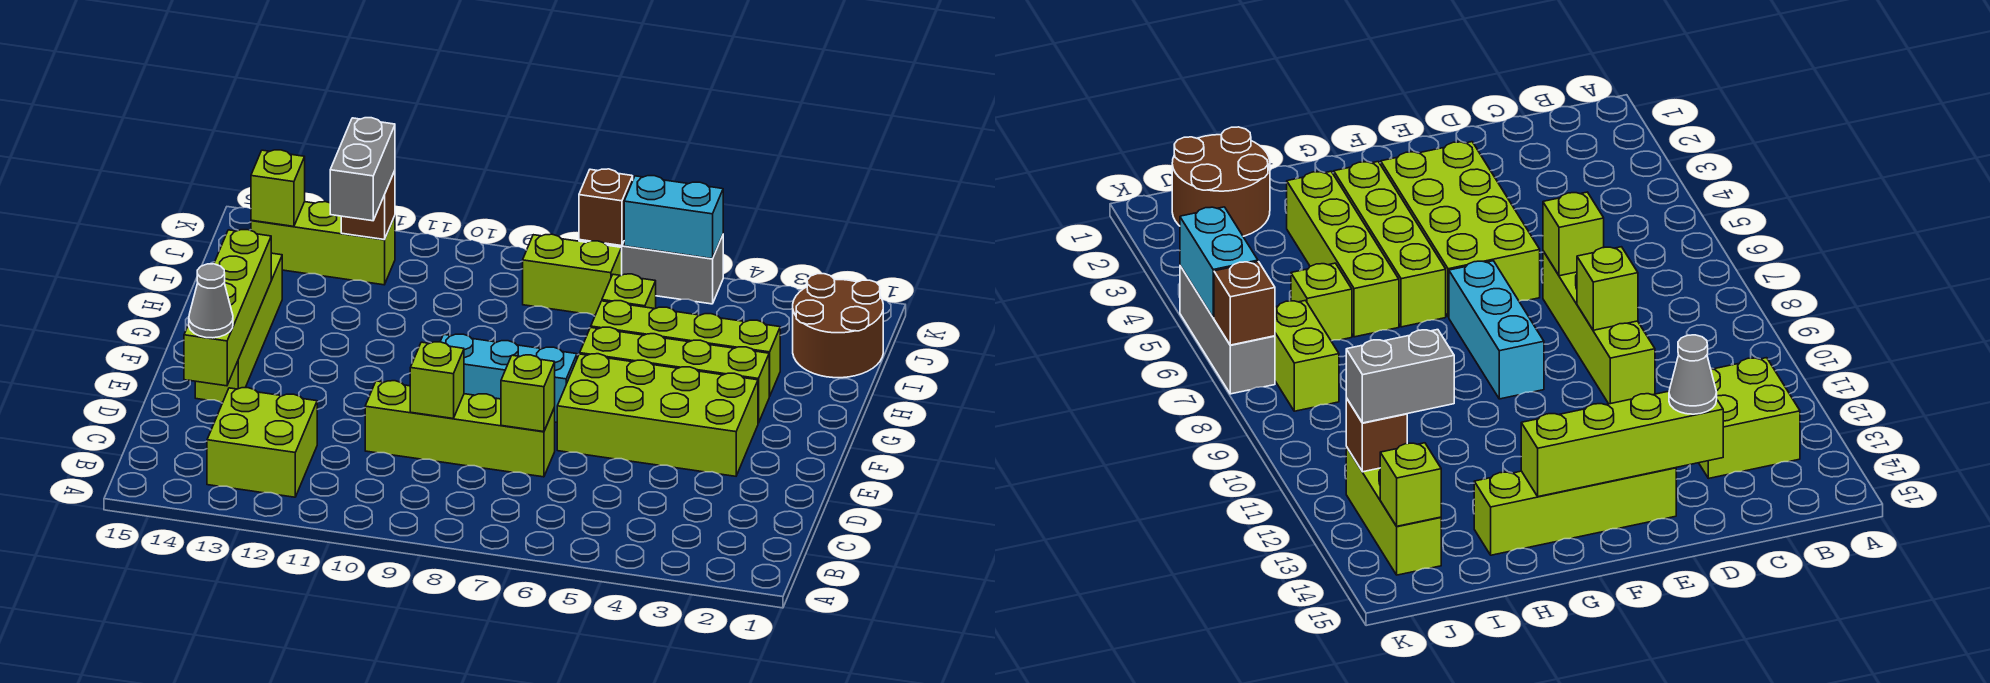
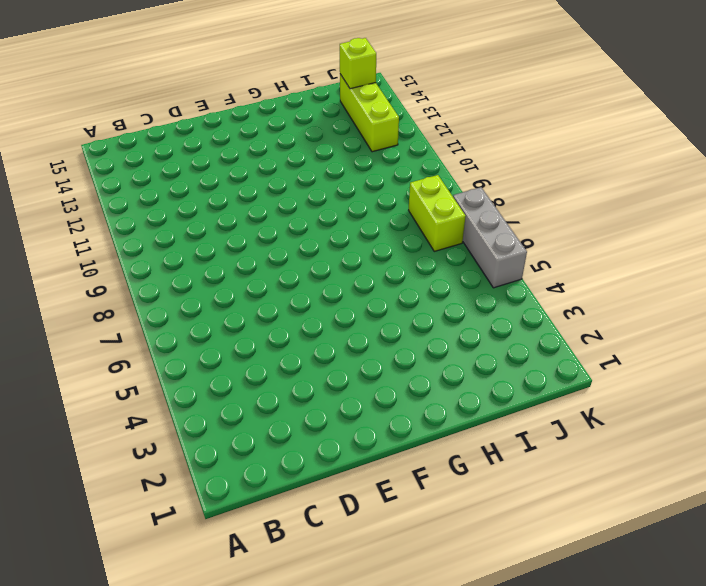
none -> lime brick B12:C13 level 1
none -> lime brick D7:D10 level 1
none -> lime brick E3:F6 level 1

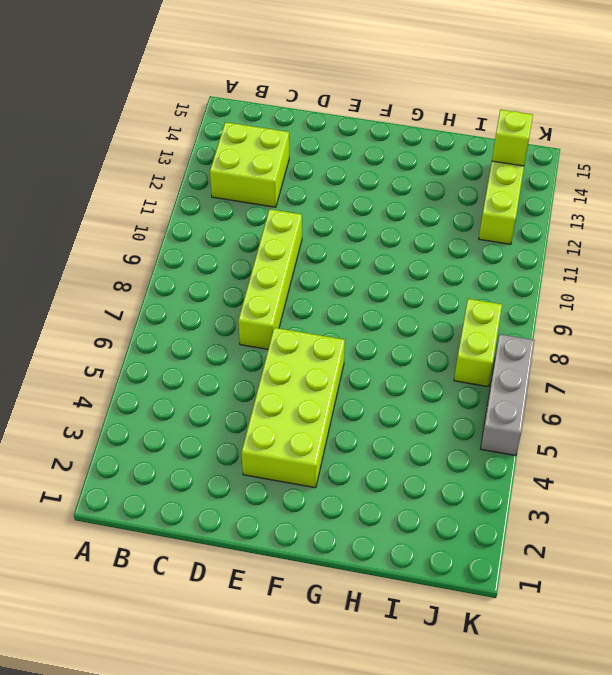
none -> lime brick E14:H14 level 1
none -> cyan brick F7:F9 level 1
none -> lime brick G3:G6 level 1

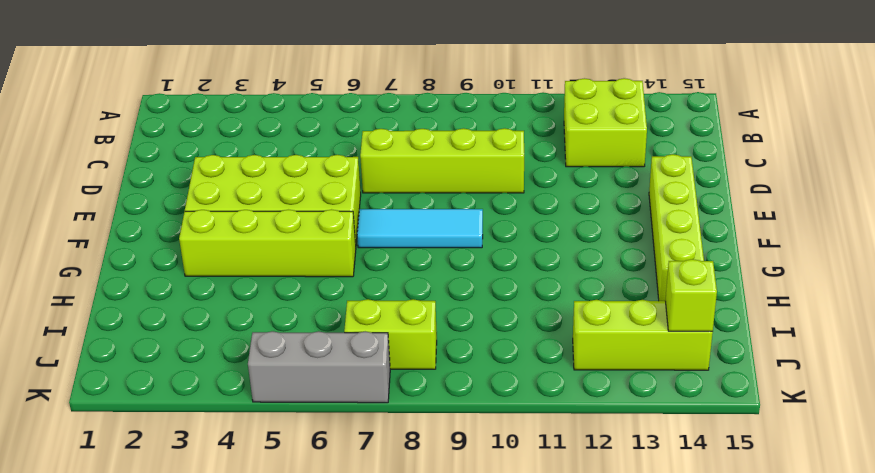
cyan tile F7:F9 level 1 -> cyan brick F7:F9 level 1
none -> lime brick H3:H6 level 1
none -> brown round brick I1:J2 level 1
none -> lime brick I6 level 1

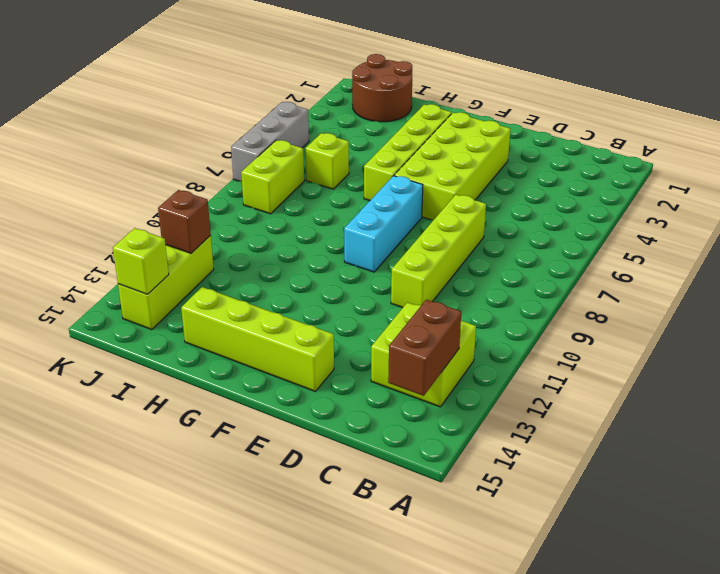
brown brick B13:B14 level 2 -> none
none -> lime brick H3:H6 level 1
none -> lime brick D7 level 2
none -> lime brick D9 level 2

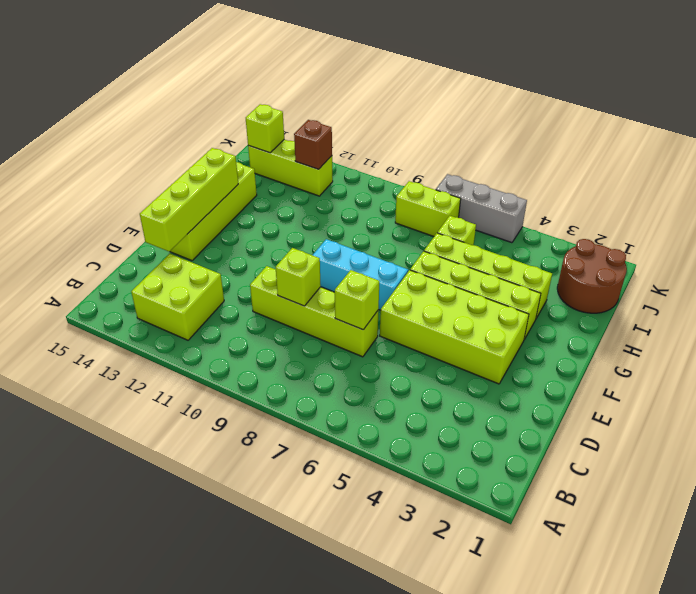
none -> cyan brick K5:K6 level 2
none -> brown brick K7 level 2
none -> grey cone D14 level 3

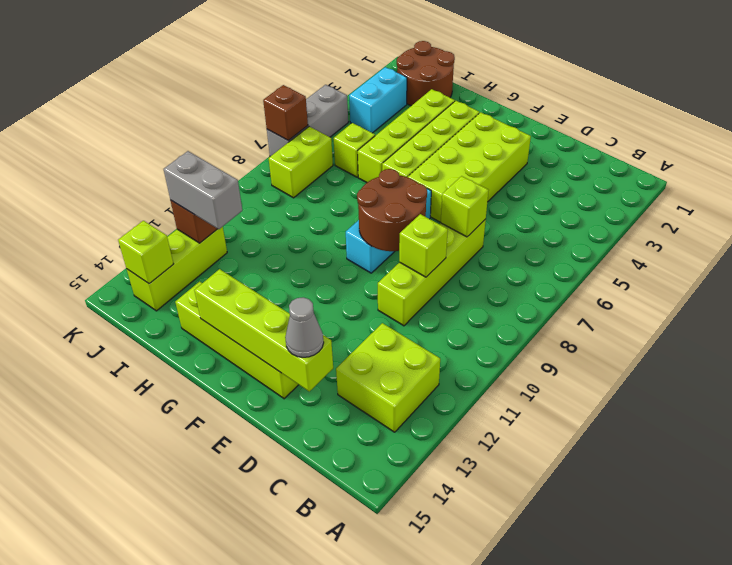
brown round brick E8:F9 level 2 -> none
cyan brick J3:J4 level 1 -> cyan brick K5:K6 level 2

